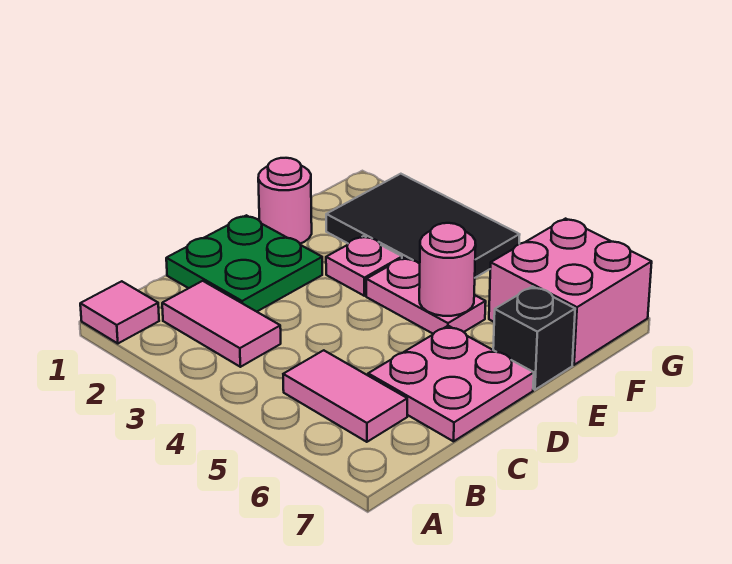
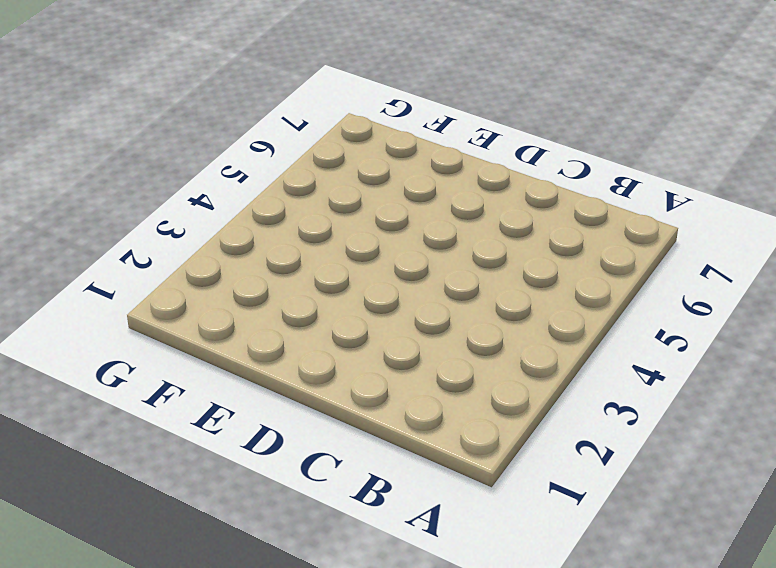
none -> pink tile A1 level 1
none -> pink tile B2:B3 level 1
none -> pink tile B5:B6 level 1

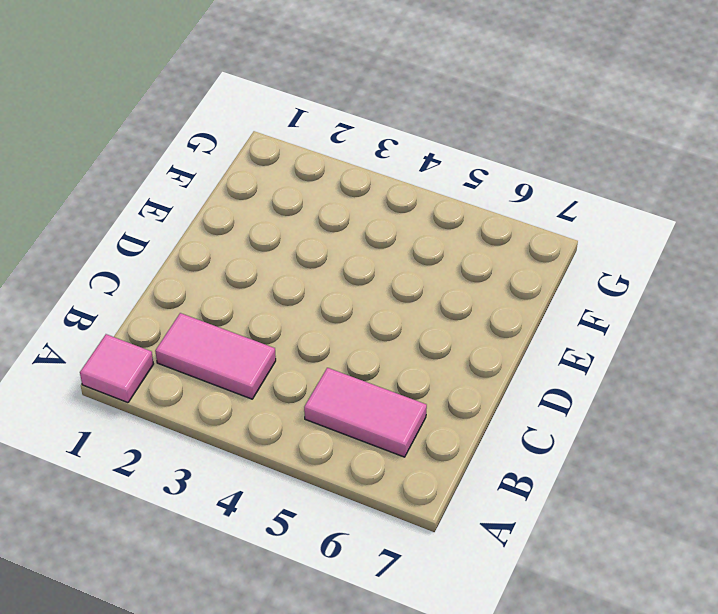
none -> green plate C1:D2 level 1
none -> pink plate C6:D7 level 1
none -> pink round brick E1 level 1

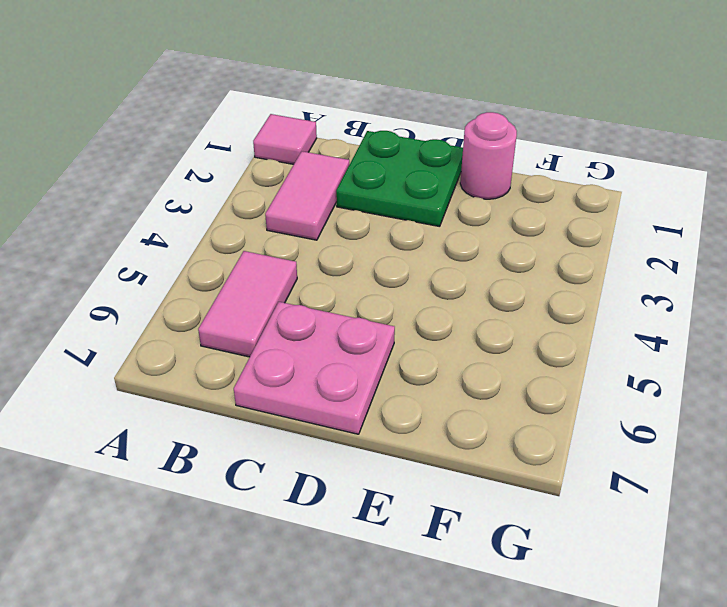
none -> pink plate E3 level 1
none -> pink plate E4:E5 level 1
none -> black brick E7 level 1

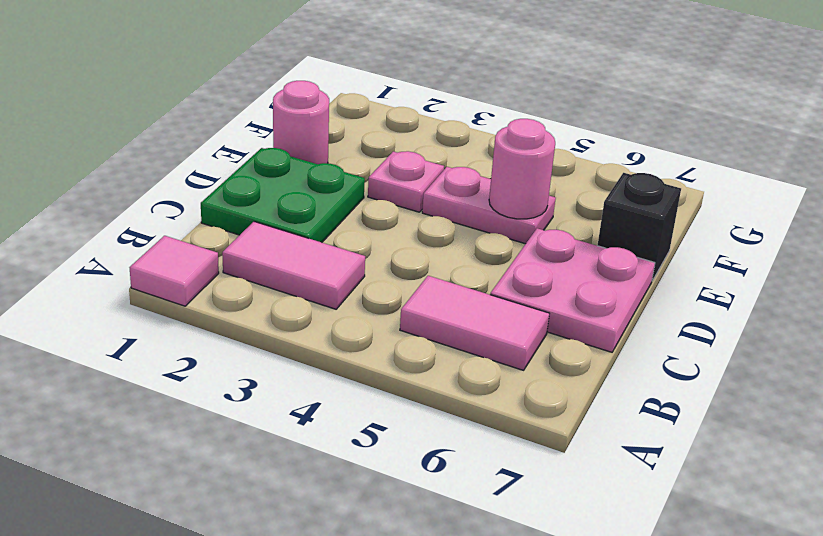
none -> black tile F2:G4 level 1
none -> pink brick F6:G7 level 1

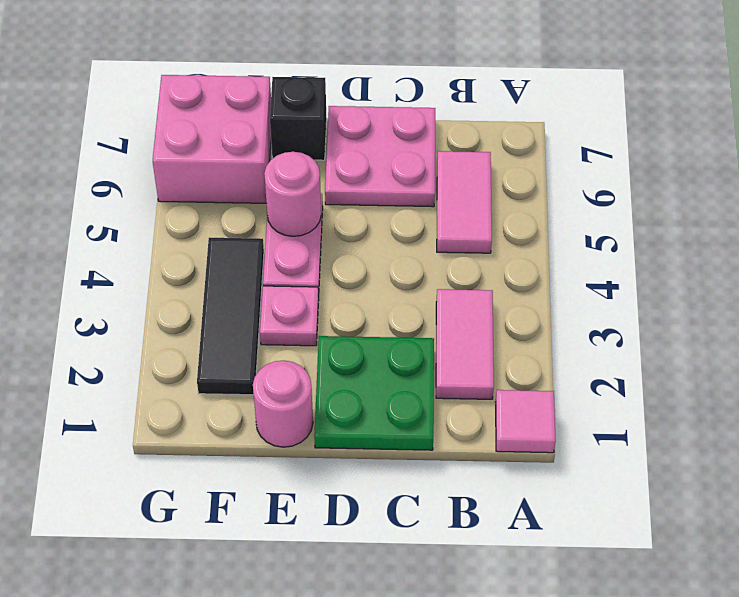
black tile F2:F4 level 1 -> black tile F2:G4 level 1

